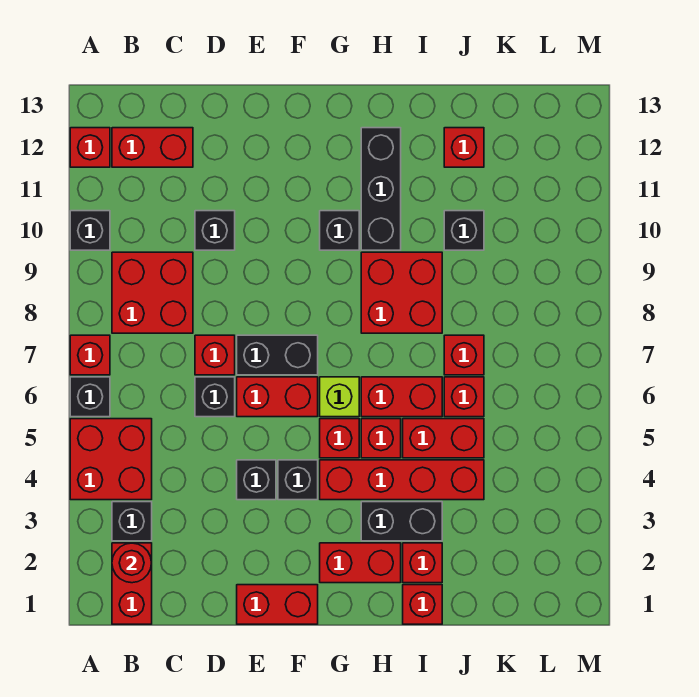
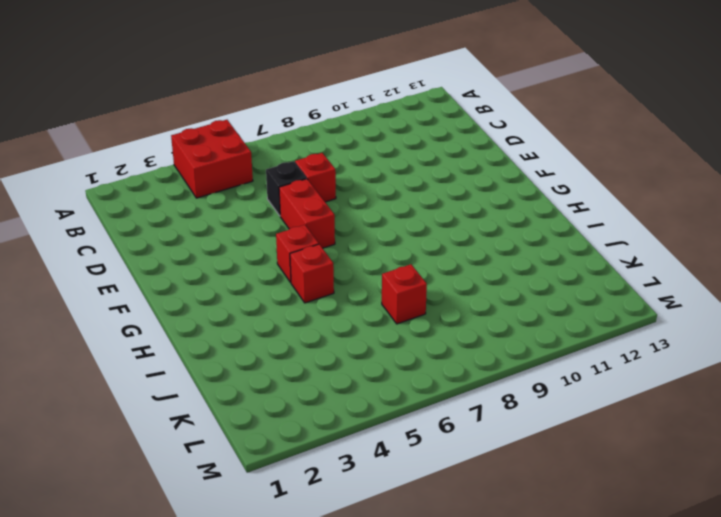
none -> black brick A6 level 1
none -> red brick A7 level 1
none -> black brick A10 level 1
none -> red brick A12 level 1

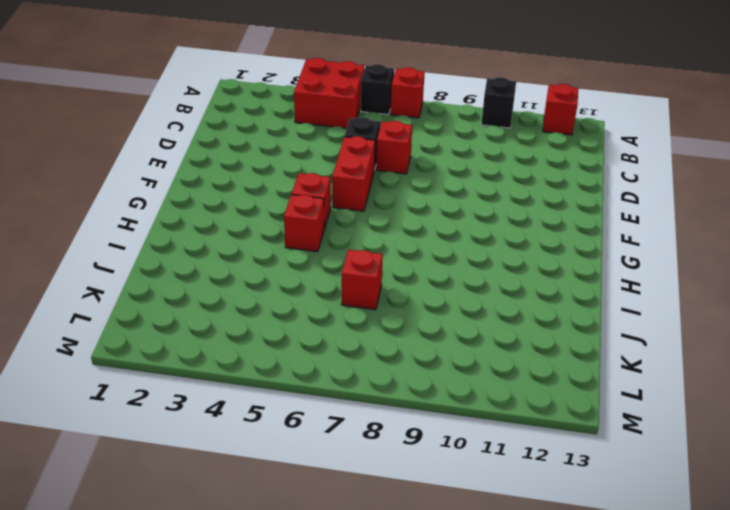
none -> red brick B1:B2 level 1
none -> black brick B3 level 1
none -> red brick B8:C9 level 1
none -> red brick B12:C12 level 1

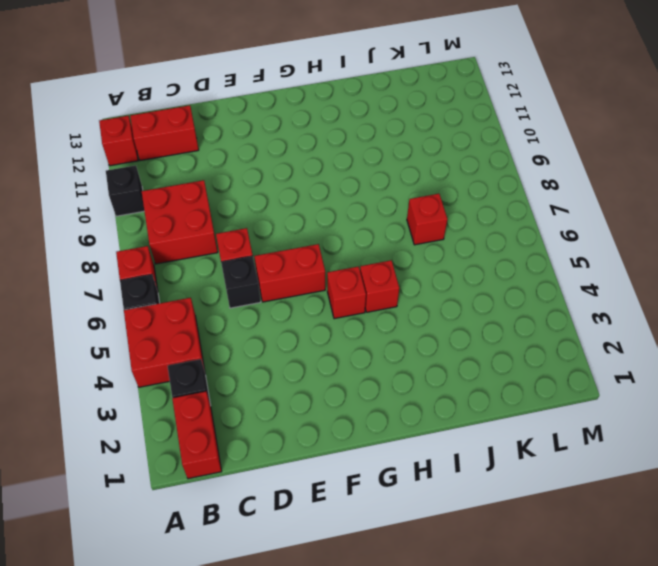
none -> black brick D10 level 1
none -> red brick E1:F1 level 1
none -> black brick E4 level 1
none -> black brick E7:F7 level 1

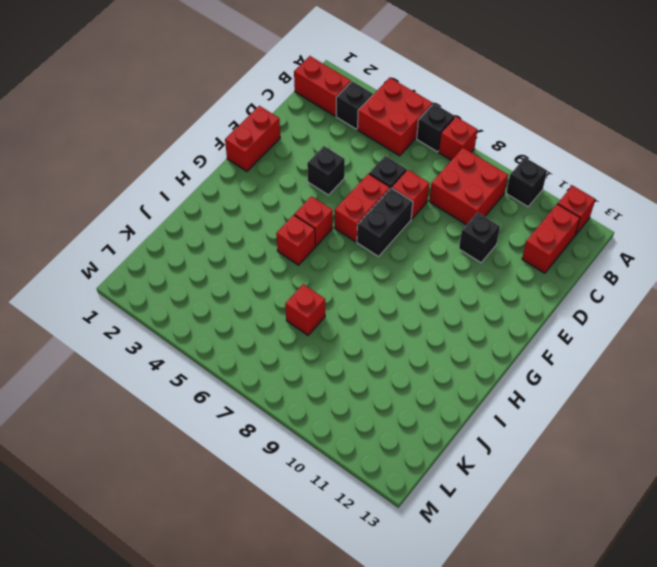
none -> black brick F4 level 1
none -> red brick G2:H2 level 1
none -> red brick G4:J4 level 1
none -> lime brick G6 level 1

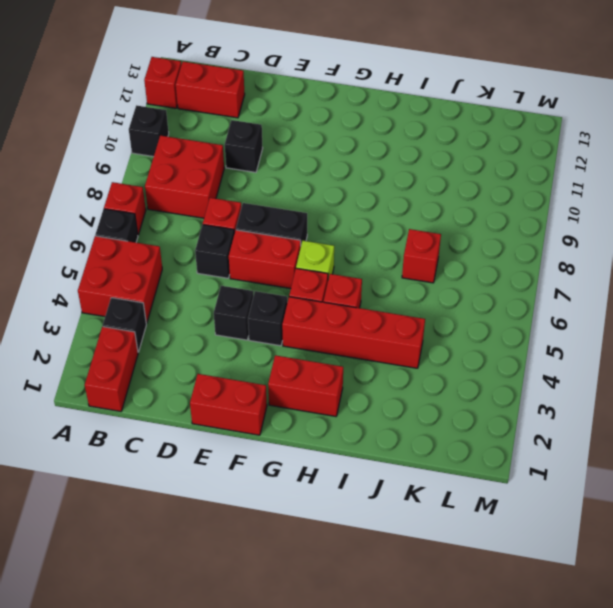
none -> black brick G10 level 1
none -> black brick H3:I3 level 1
none -> red brick H6:I6 level 1
none -> red brick H8:I9 level 1

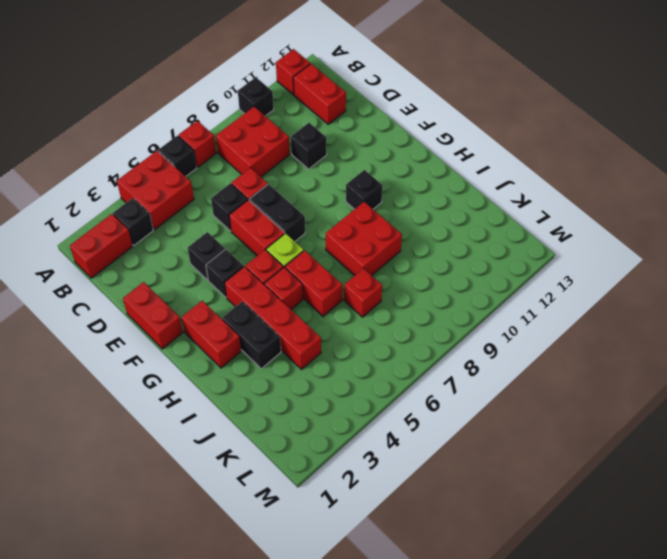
none -> black brick H10:H12 level 1
none -> red brick I1 level 1
none -> red brick I2 level 1
none -> red brick I5:J5 level 1

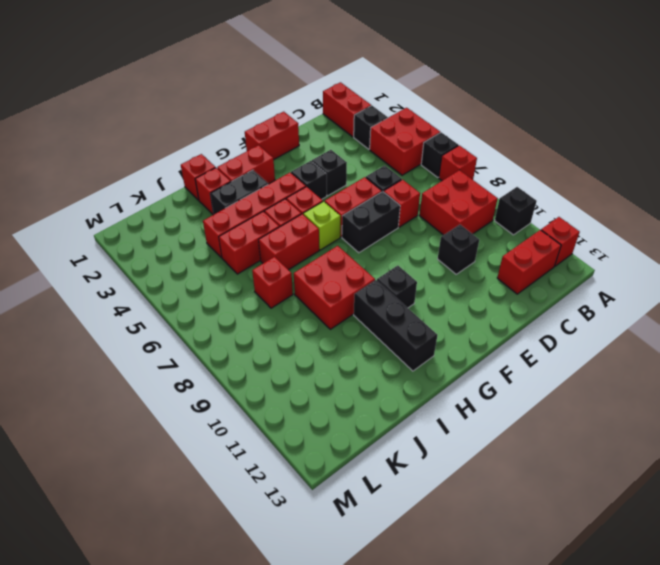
none -> red brick J6 level 1
none -> black brick J10 level 1
none -> red brick J12 level 1
none -> red round brick B2 level 2

